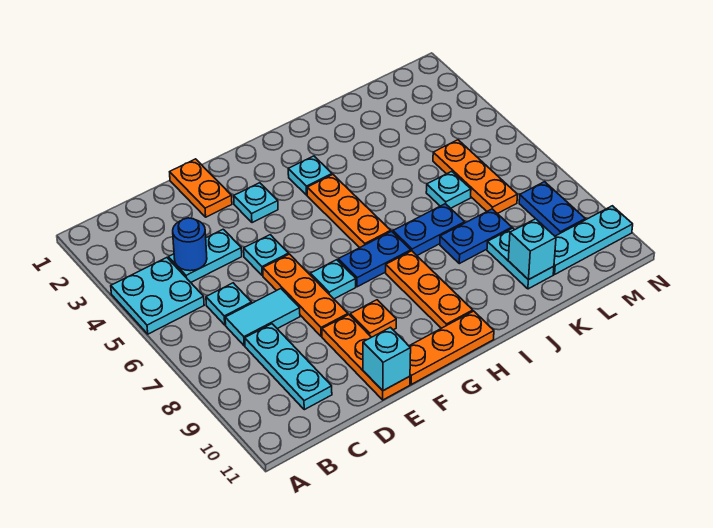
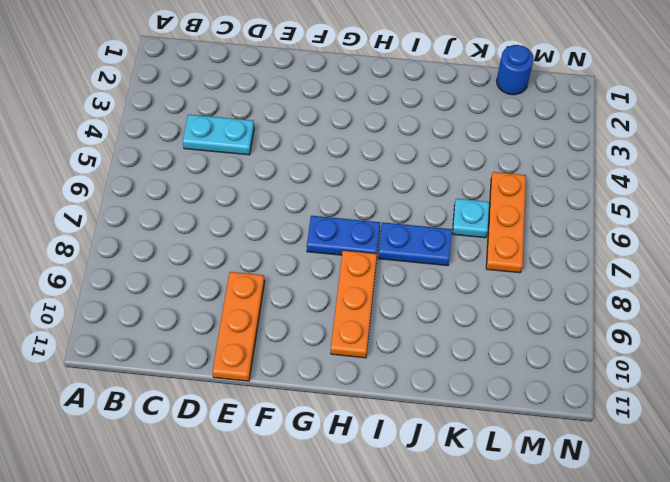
blue round brick L1 level 1 -> blue round brick C4 level 2
none -> cyan plate A4:B5 level 1
none -> cyan plate C6 level 1
none -> cyan tile C7:D7 level 1

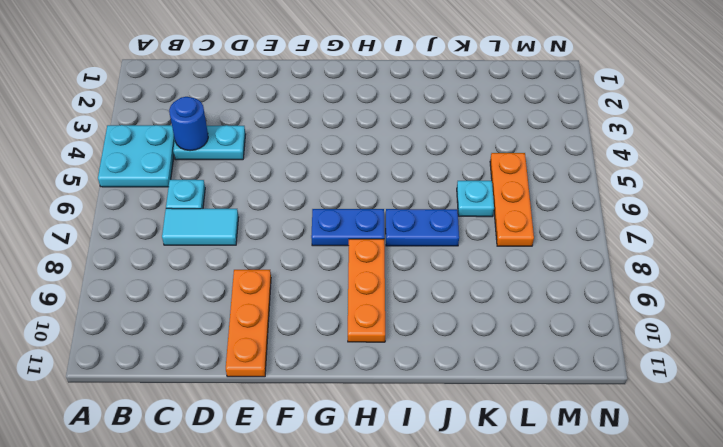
none -> cyan plate C8:C10 level 1
none -> orange plate E1:E2 level 1
none -> cyan plate E5 level 1

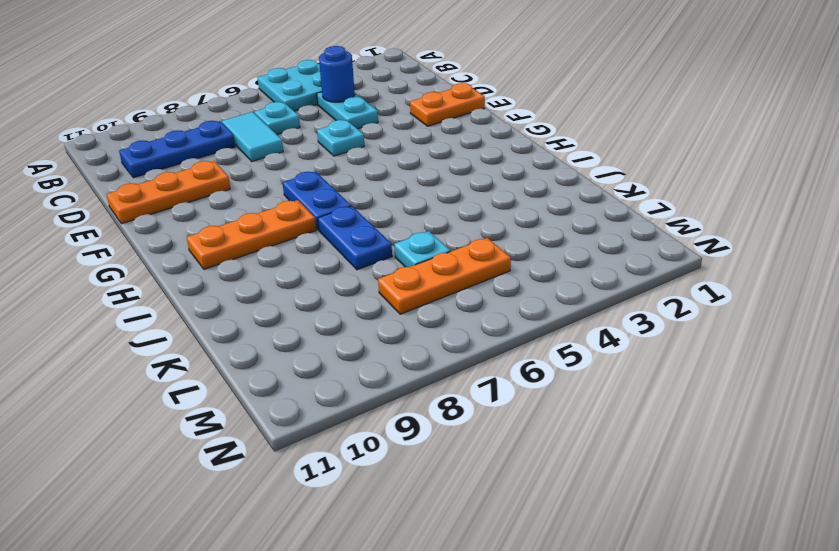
blue plate C8:C10 level 1 -> cyan plate C8:C10 level 1
none -> orange plate E6:E8 level 1
none -> cyan plate F3 level 1
none -> cyan plate F7 level 1

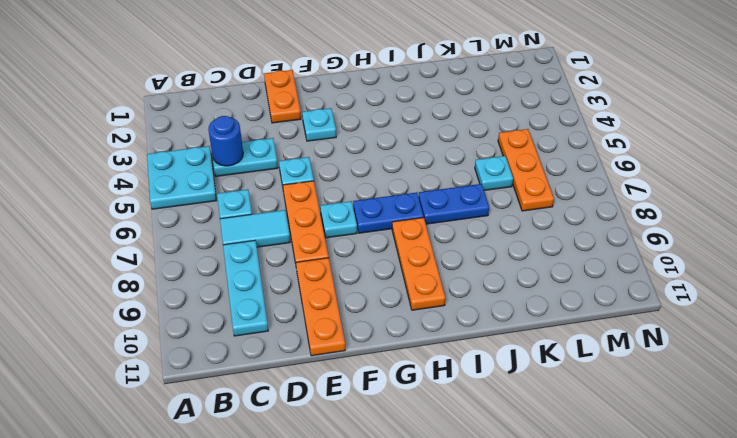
none -> orange plate F9 level 1
none -> orange plate F11:H11 level 1
none -> cyan plate H3 level 1

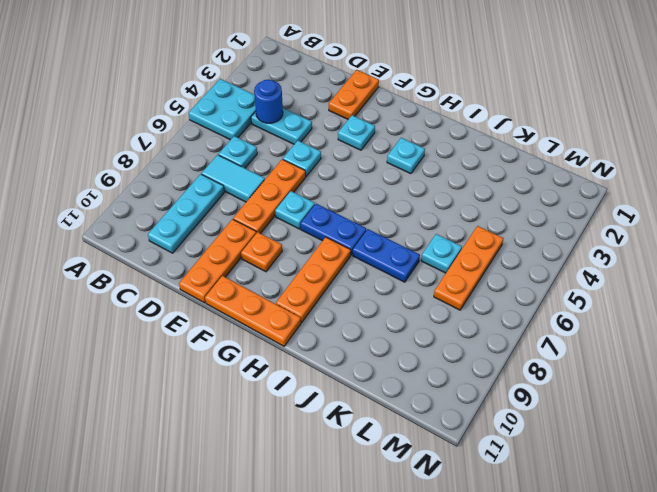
none -> orange plate H4:H6 level 1
none -> blue plate J8:K8 level 1
none -> cyan plate K9:K10 level 1

